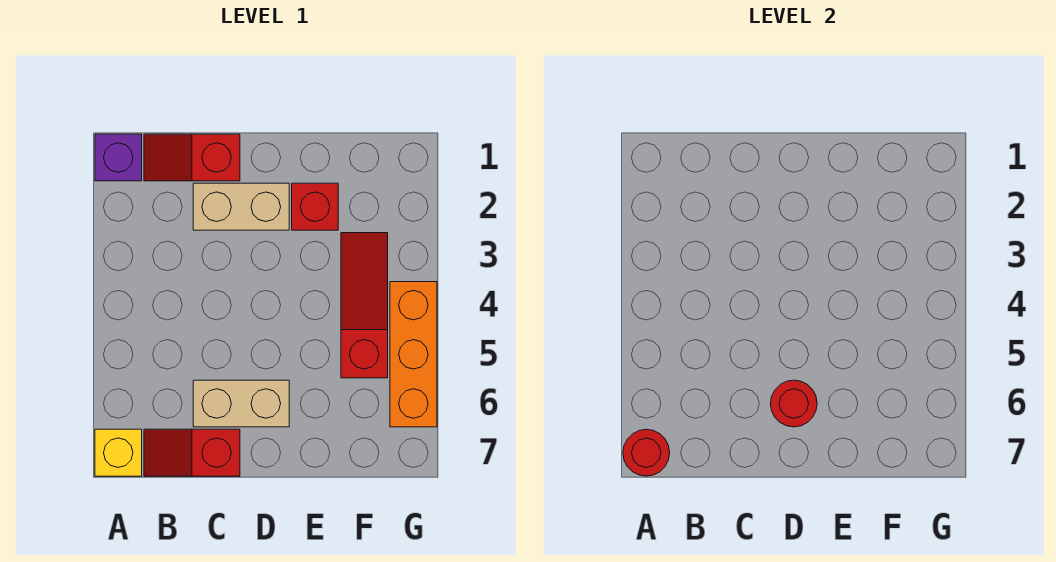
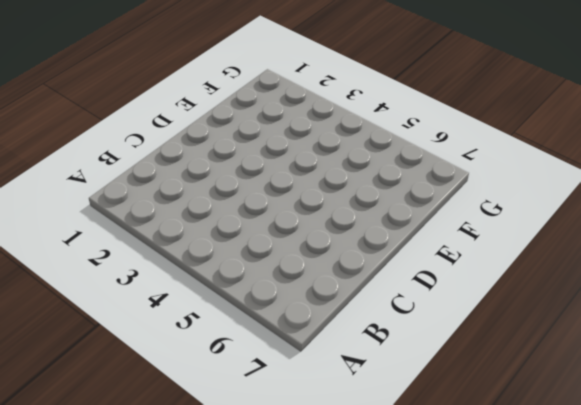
none -> purple brick A1 level 1
none -> yellow brick A7 level 1

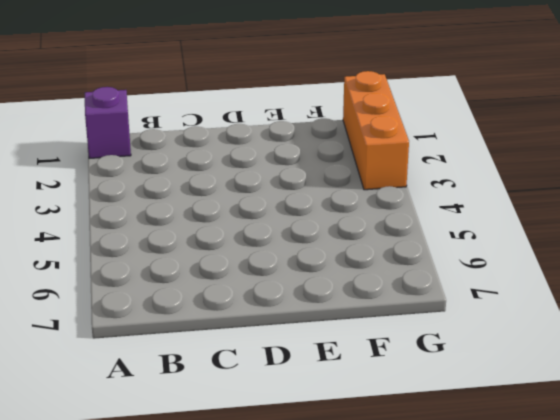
orange brick G1:G3 level 1 -> orange brick G4:G6 level 1
none -> yellow brick A7 level 1
none -> red slope B1:C1 level 1 top C

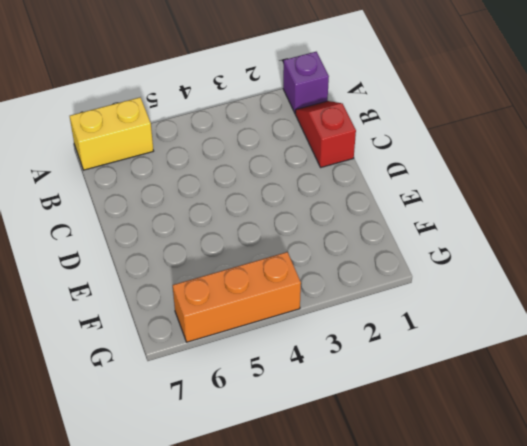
yellow brick A6:A7 level 1 -> yellow brick A7 level 1
none -> red slope B7:C7 level 1 top C
none -> tan brick C2:D2 level 1

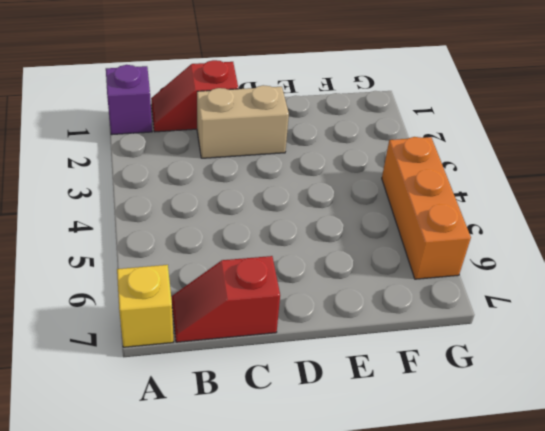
none -> tan brick C6:D6 level 1
none -> red brick E2 level 1

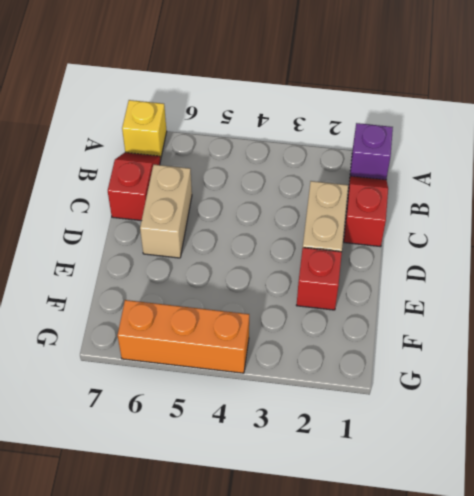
none -> red slope F3:F5 level 1 top 5
none -> red round brick A7 level 2

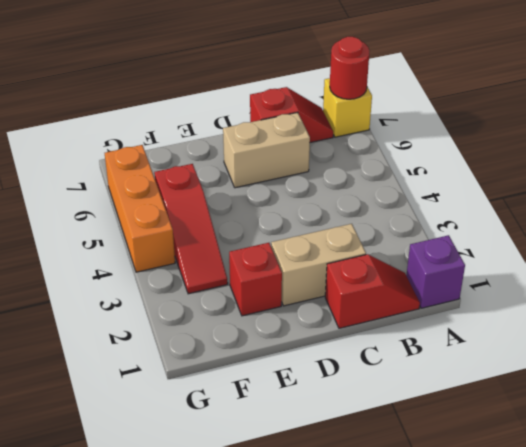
none -> red round brick D6 level 2

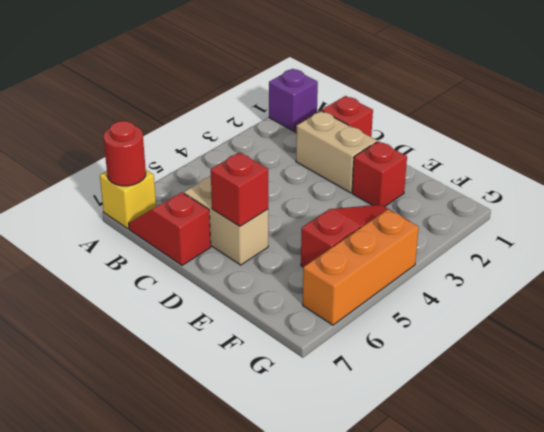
red brick D6 level 2 -> red round brick D6 level 2

